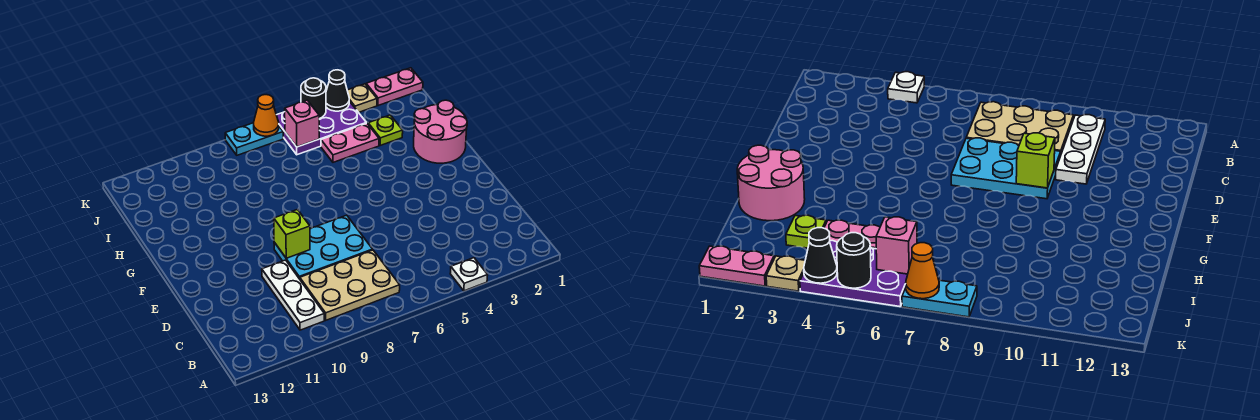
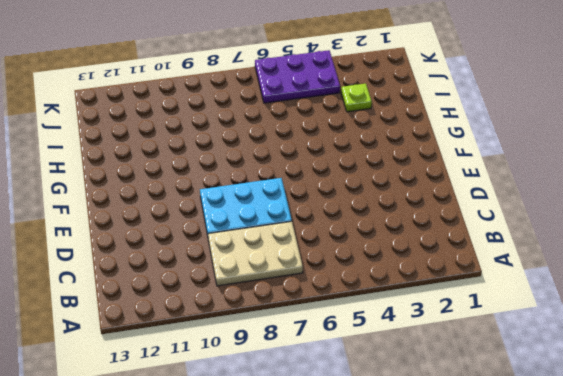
none -> white plate A4 level 1
none -> white plate B10:D10 level 1
none -> pink round brick G1:H2 level 1

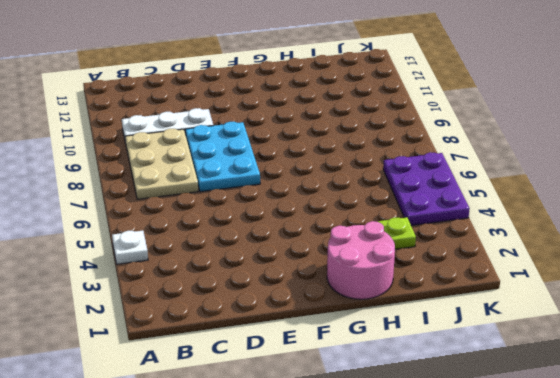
none -> pink plate I4:I5 level 1
none -> pink plate K1:K2 level 1
none -> tan plate K3 level 1

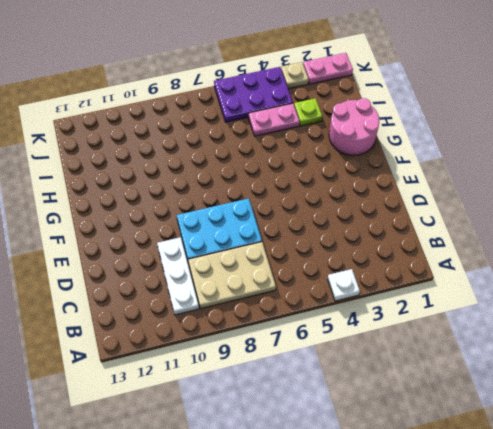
none -> cyan plate K7:K8 level 1
none -> lime brick E9 level 2
none -> pink brick J6 level 2

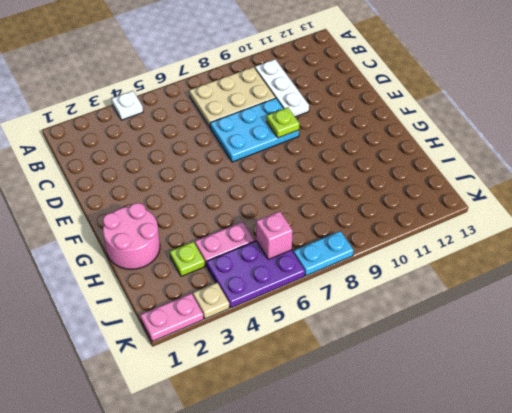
lime plate E9 level 2 -> lime brick E9 level 2
none -> black cone K4 level 2
none -> black round brick K5 level 2
none -> orange cone K7 level 2

